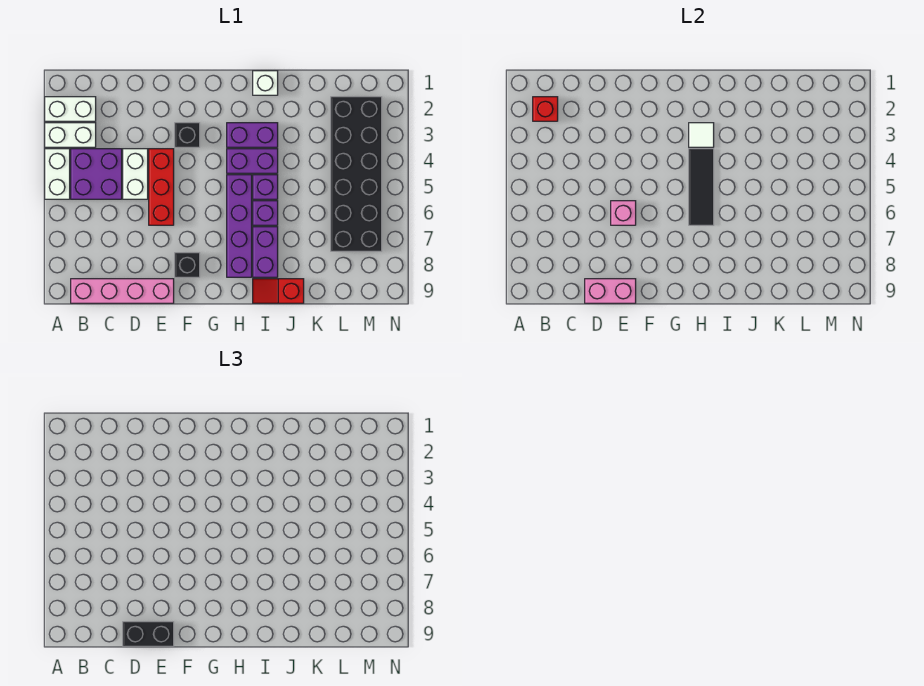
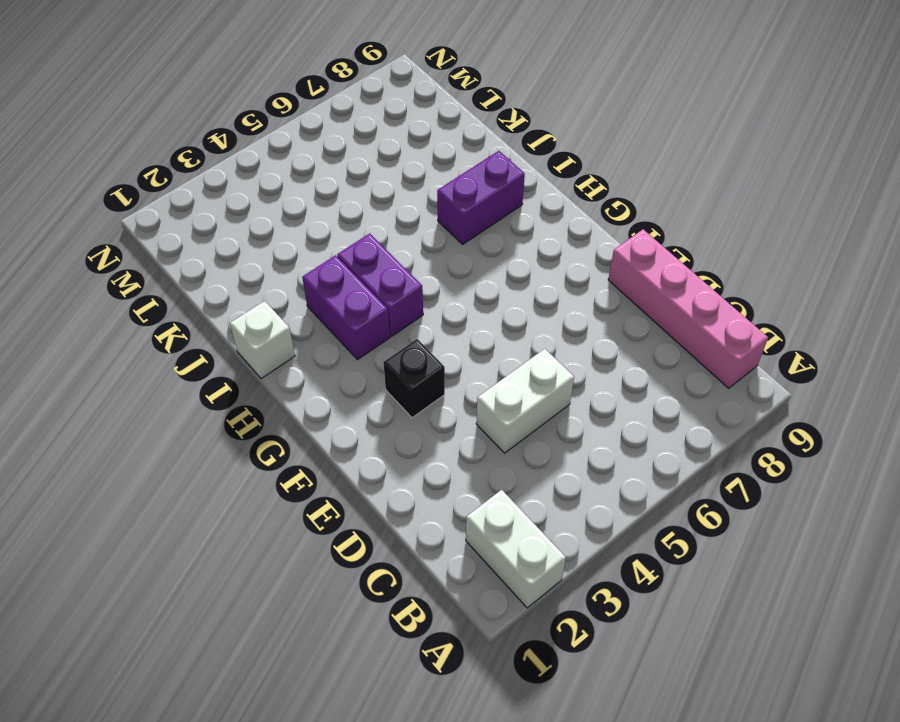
none -> white brick A3:B3 level 1
none -> white brick A4:A5 level 1
none -> purple brick B4:C5 level 1

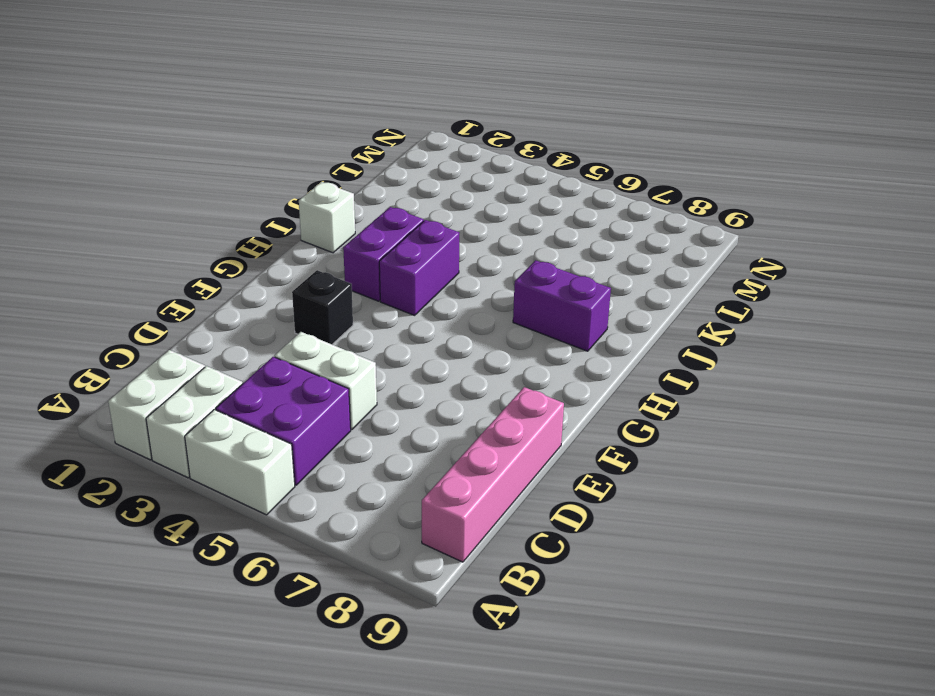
none -> red brick E4:E6 level 1
none -> black brick F8 level 1
none -> purple brick H5:H8 level 1

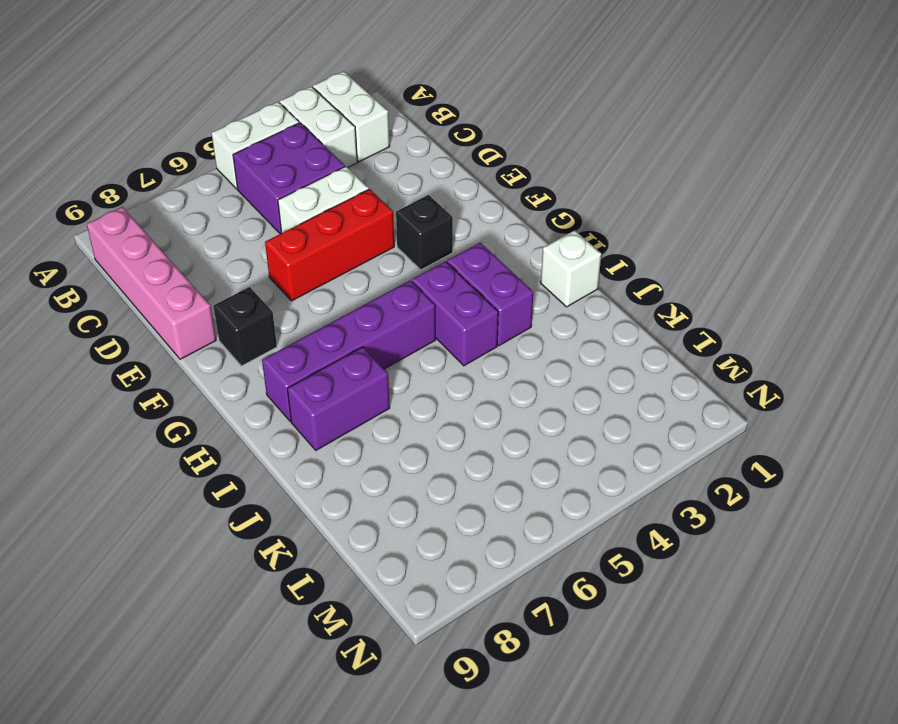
none -> purple brick I5 level 1
none -> purple brick I6 level 1
none -> red slope I9:J9 level 1 top J

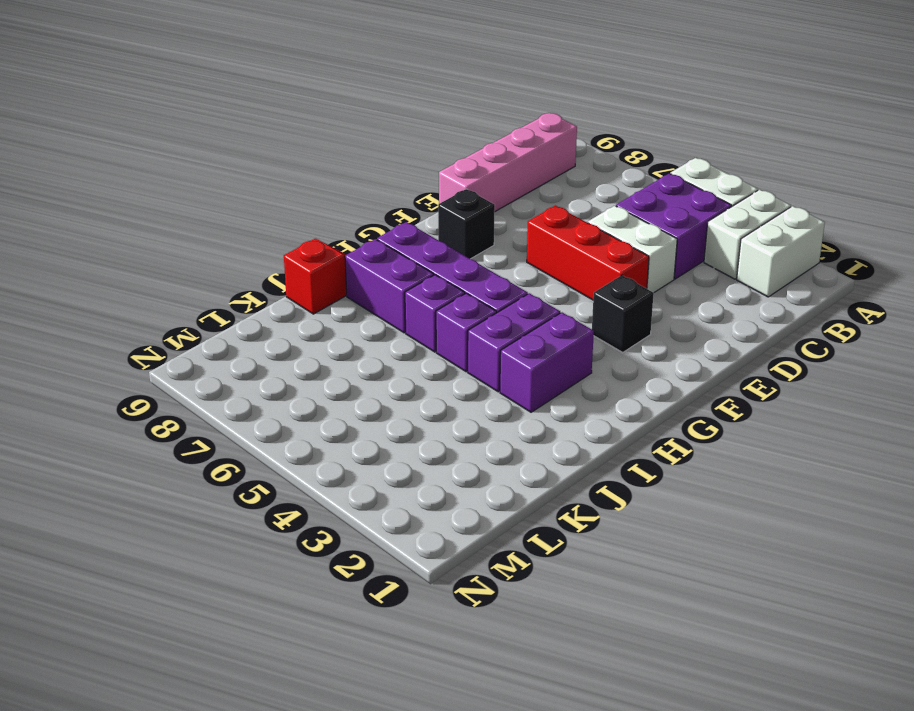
none -> white brick I1 level 1
none -> black brick L2:M7 level 1
none -> red brick B2 level 2

